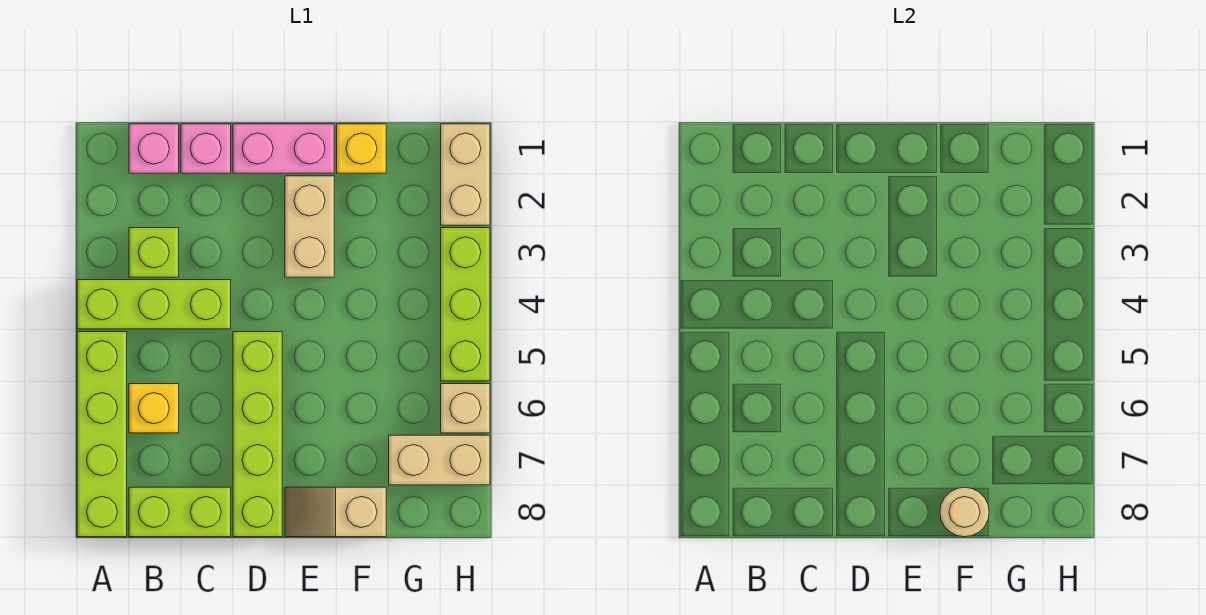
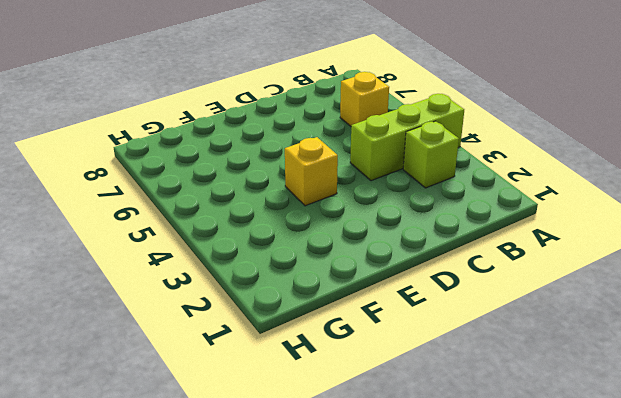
yellow brick E4 level 1 -> yellow brick F1 level 1
none -> lime brick A5:A8 level 1
none -> pink brick B1 level 1
none -> lime brick B8:C8 level 1

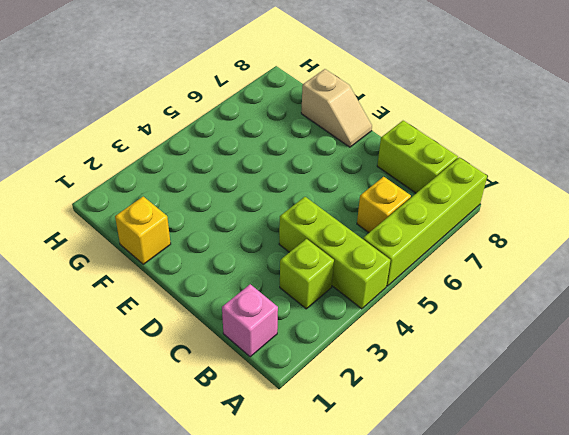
none -> pink brick C1 level 1
none -> pink brick D1:E1 level 1
none -> lime brick D5:D8 level 1

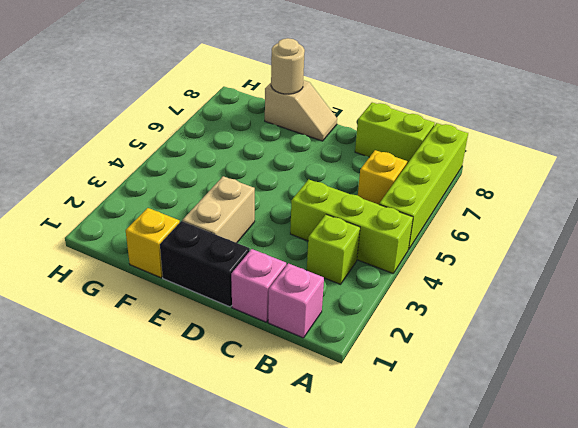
black brick D1:E1 level 1 -> pink brick D1:E1 level 1
none -> lime brick D5:D8 level 1
none -> tan brick G7:H7 level 1
none -> tan brick H1:H2 level 1

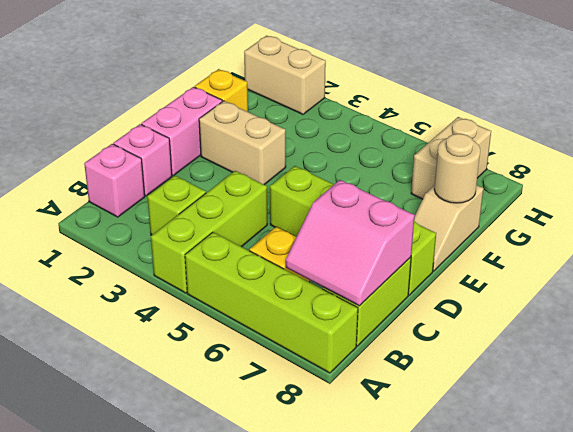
pink slope B7:C8 level 2 top C -> none
none -> lime brick H3:H5 level 1
none -> tan brick H6 level 1

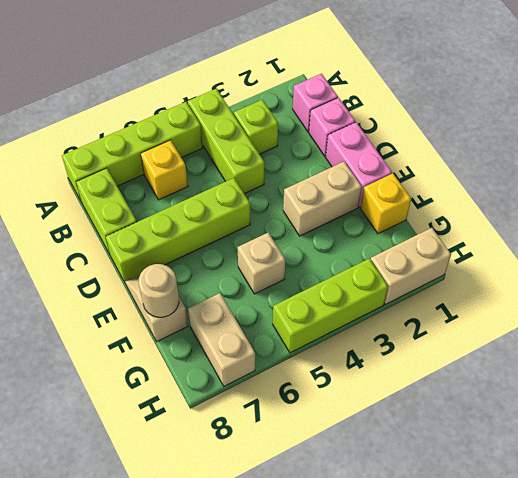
tan brick F5 level 1 -> tan brick H6 level 1

